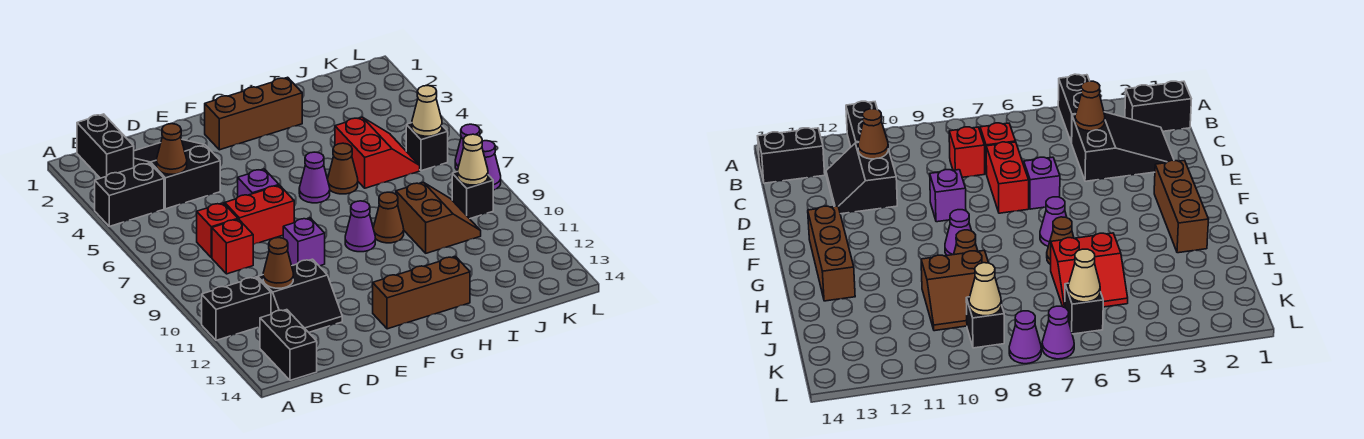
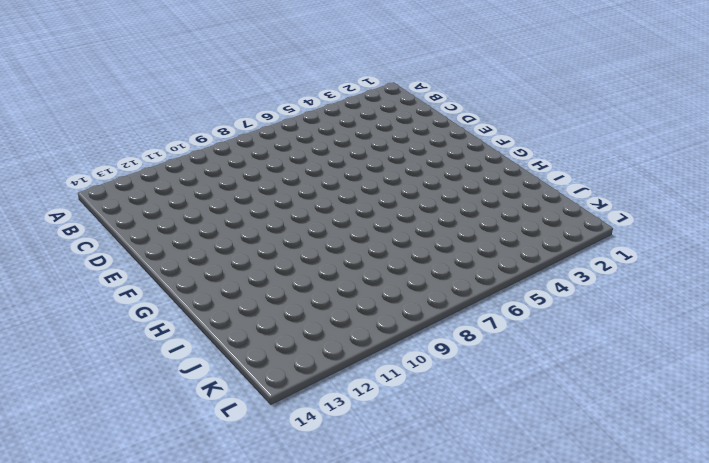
none -> black brick A4:B4 level 1
none -> black brick A11:B11 level 1
none -> black brick B1:B2 level 1

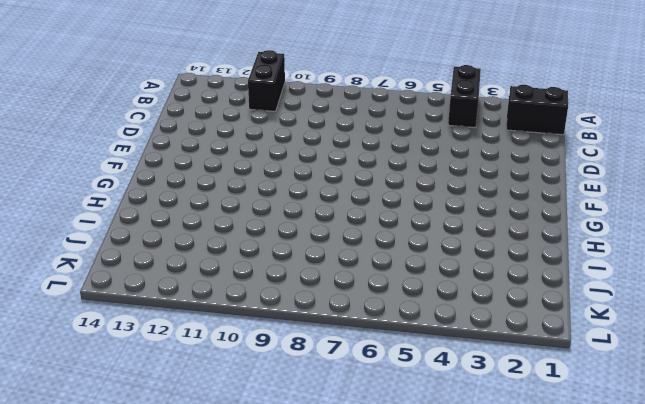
none -> black brick B13:B14 level 1
none -> black slope C2:D4 level 1 top 4
none -> red brick C7 level 1

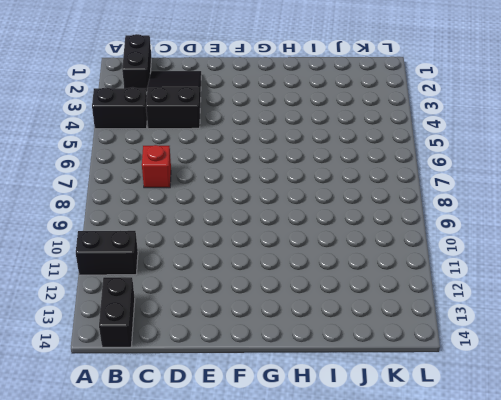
none -> red brick C8 level 1
none -> black slope C11:D12 level 1 top 11
none -> red brick D7:E7 level 1

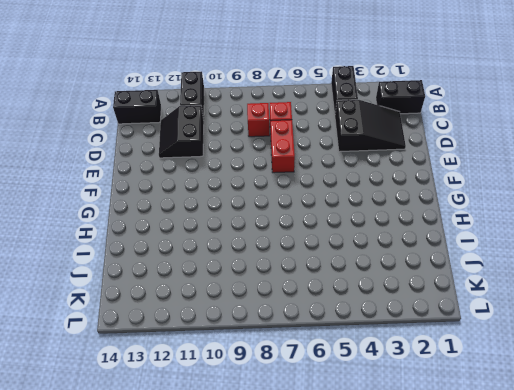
none -> purple brick E6 level 1
none -> purple brick E9 level 1
none -> brown brick F2:H2 level 1

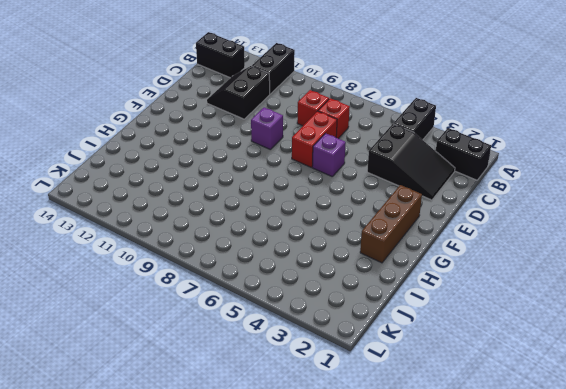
none -> brown brick F13:H13 level 1
none -> purple cone G6 level 1
none -> purple cone G9 level 1

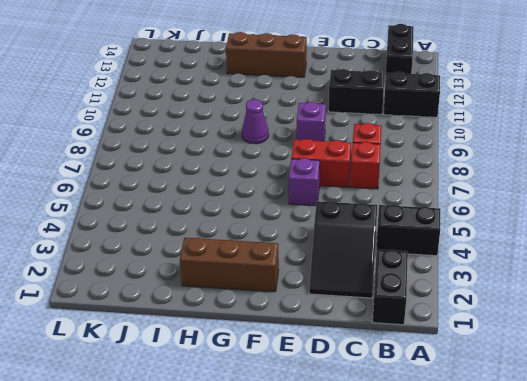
none -> purple cone G6 level 1
none -> brown cone H6 level 1
none -> brown cone H9 level 1

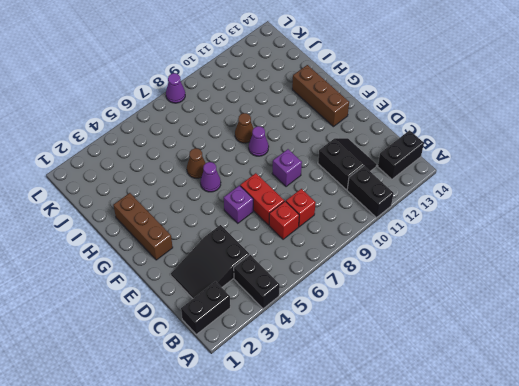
none -> red slope I5:J6 level 1 top I
none -> brown slope I9:J10 level 1 top I
none -> black brick K6 level 1

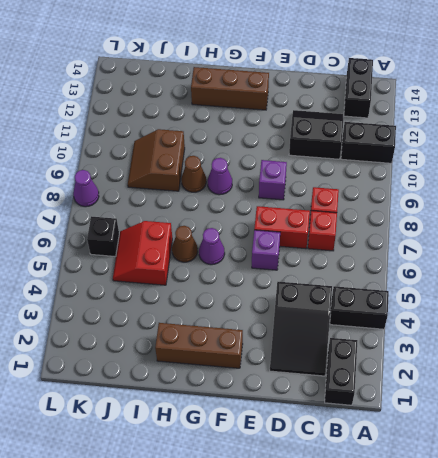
none -> black brick K9 level 1
none -> purple cone L7 level 1
none -> brown cone C4 level 2

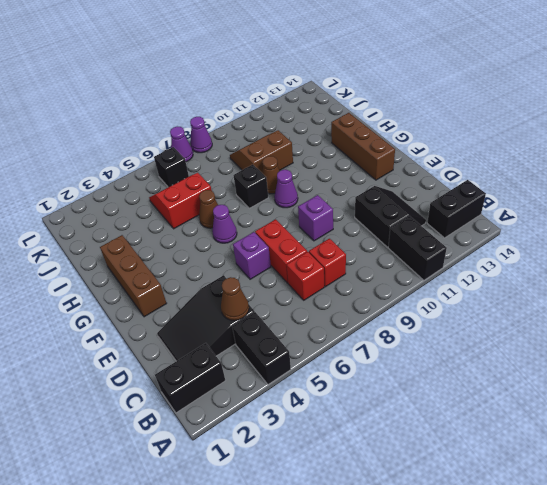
black brick H8 level 1 -> black brick K9 level 1
none -> brown cone C11 level 2
none -> tan cone K6 level 2
none -> tan cone K9 level 2

